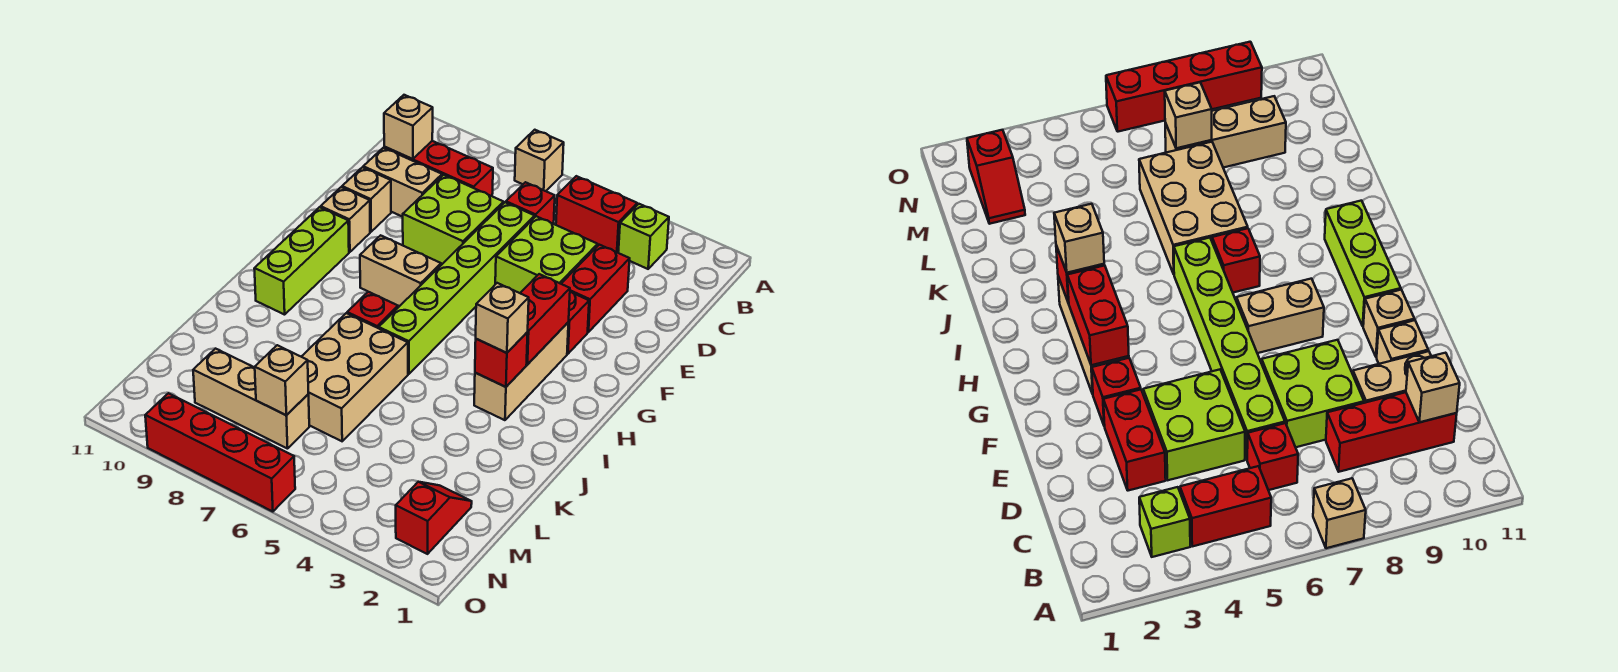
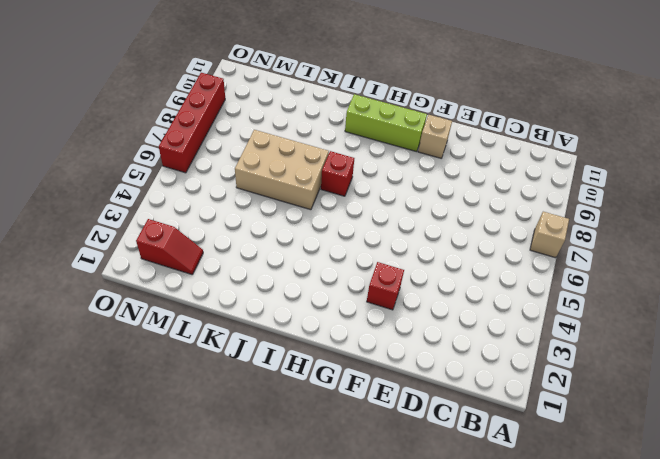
none -> lime brick B3 level 1
none -> red brick B4:B5 level 1
none -> red brick C6 level 1

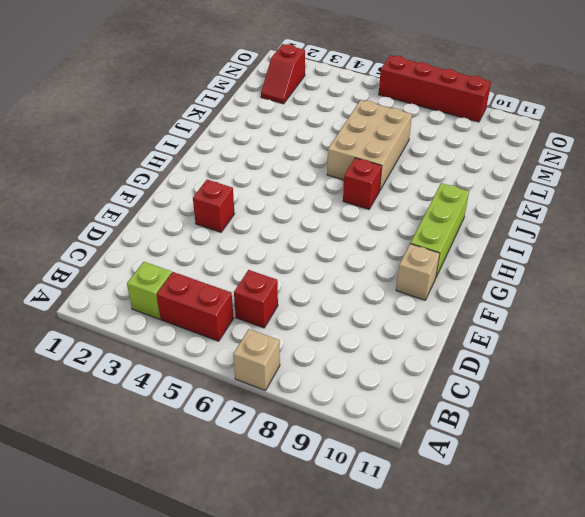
none -> red brick C8:C10 level 1
none -> red brick D3:E3 level 1
none -> lime brick D4:E5 level 1

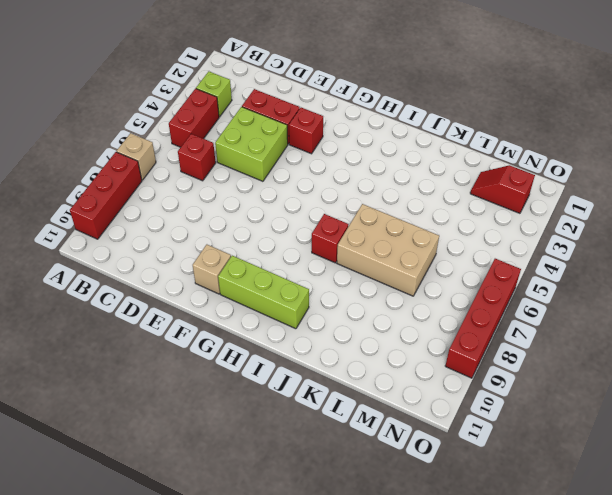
red brick A8:A10 level 1 -> red brick C8:C10 level 1
none -> lime brick D6:I6 level 1
none -> lime brick D7:E8 level 1
none -> tan brick D9:D10 level 1

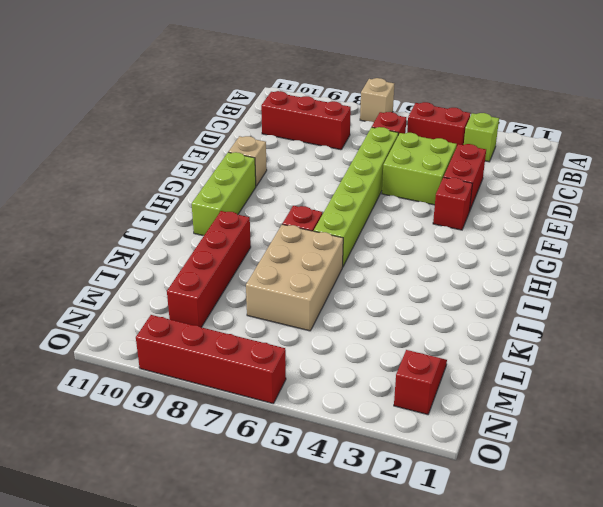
red brick J9:M9 level 1 -> tan brick M7:M9 level 1
none -> lime brick D7:E8 level 1
none -> tan brick D9:D10 level 1
none -> tan brick E10 level 1

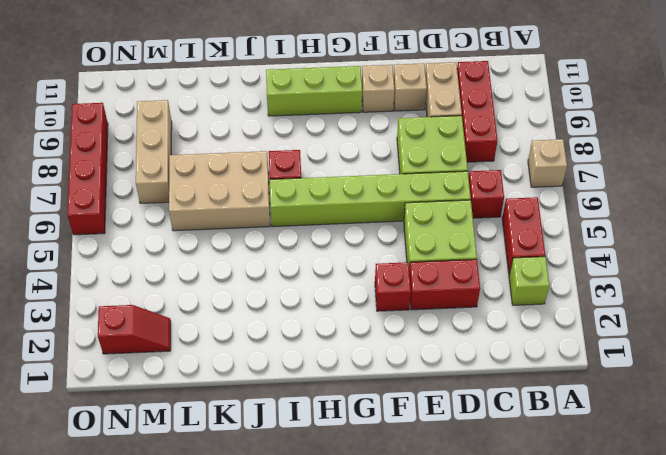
none -> tan brick G3:I3 level 1
none -> tan brick G7:G8 level 1
none -> tan brick C10 level 2

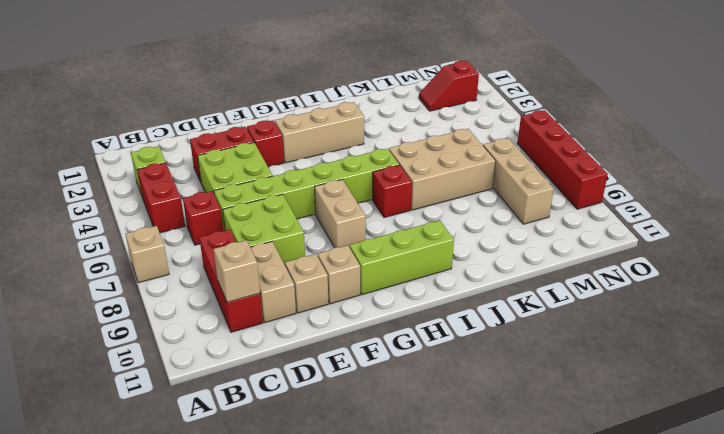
none -> red brick G3:H3 level 2
none -> red brick I3 level 2
none -> tan brick M7 level 2

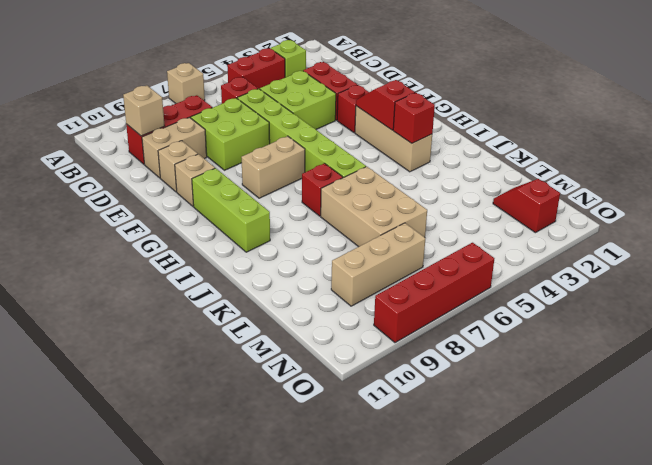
red slope G3:H3 level 2 top H -> red brick G3:H3 level 2
none -> tan brick M7 level 2
none -> tan brick I3 level 3

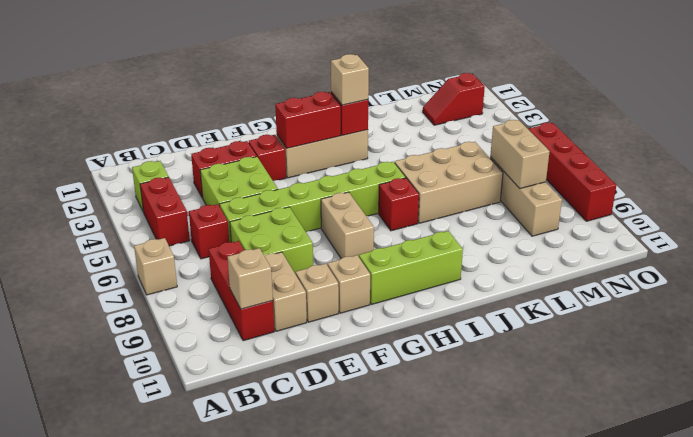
tan brick M7:M8 level 2 -> tan brick M7 level 2

